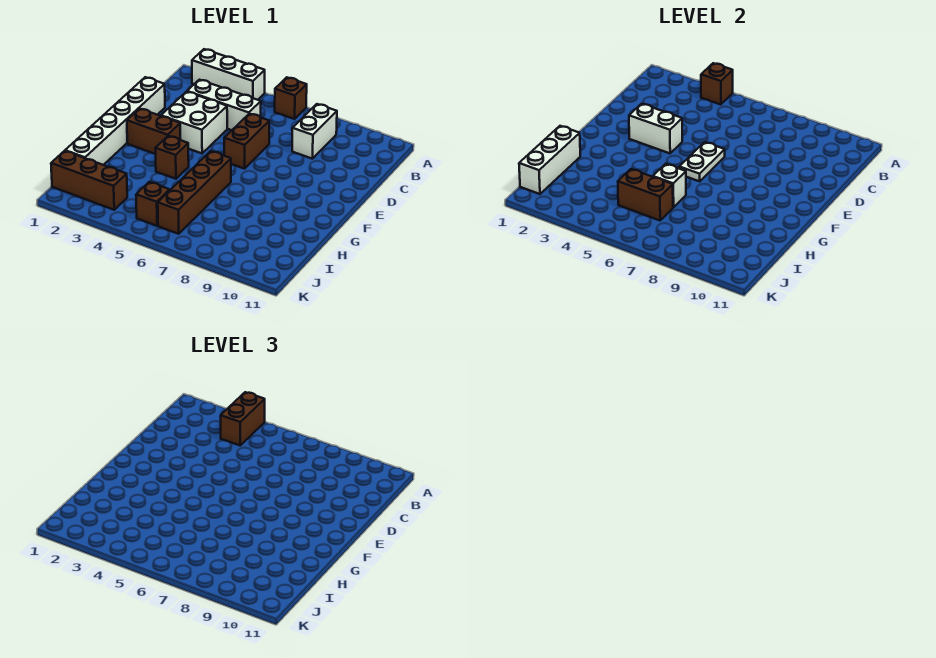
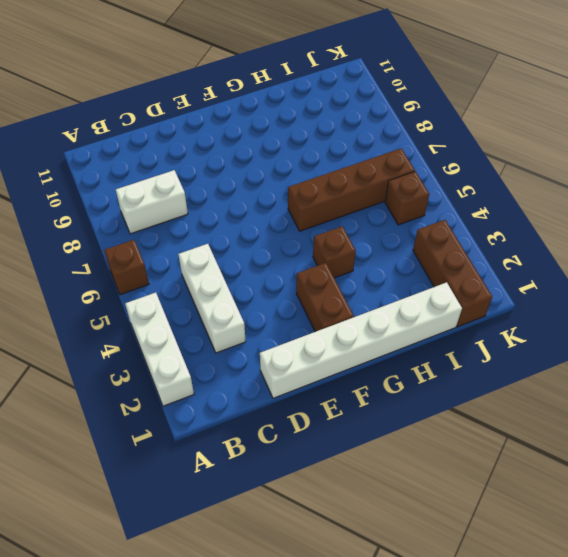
none -> white brick D3:E4 level 1
none -> brown brick D6:E6 level 1
none -> brown brick A4 level 2

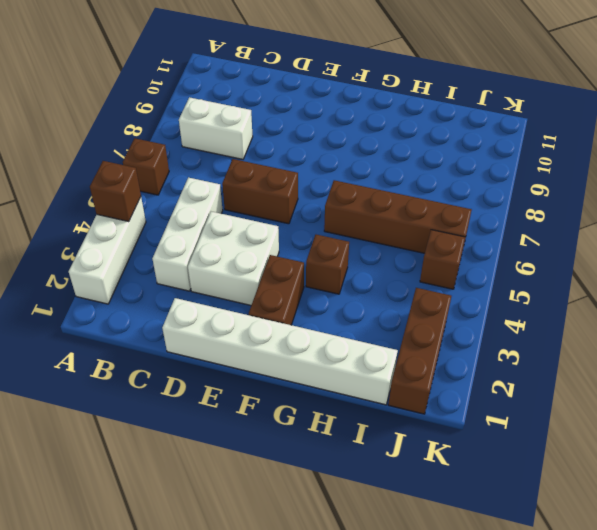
none -> white brick E3:E4 level 2
none -> white plate E6:F6 level 2
none -> white brick H1:J1 level 2

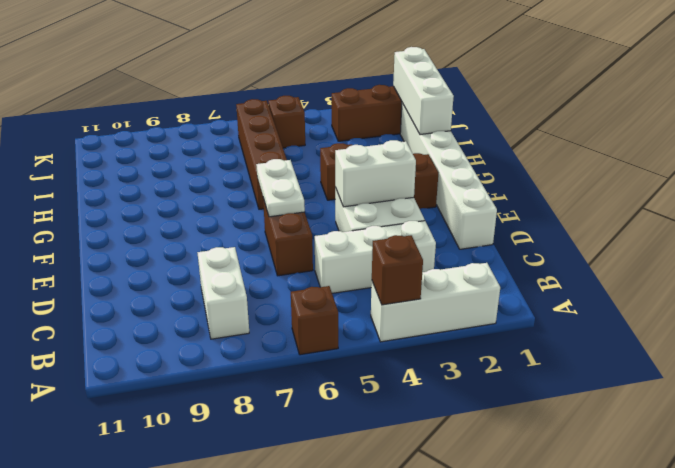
none -> white brick H6 level 2
none -> brown brick I5:I6 level 2
none -> brown brick A4:B4 level 3

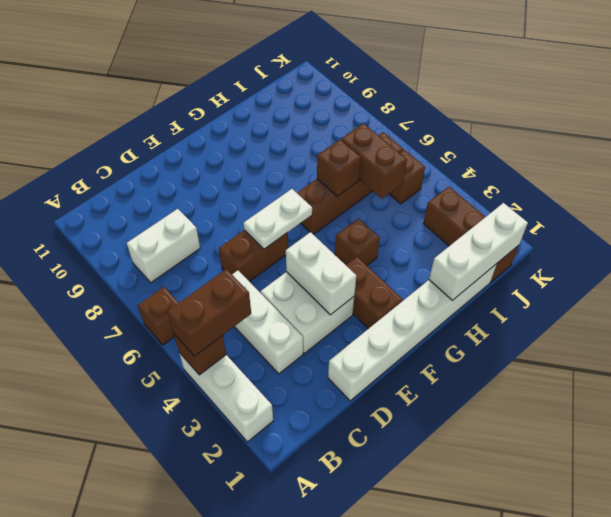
brown brick H6 level 2 -> white brick H6 level 2

